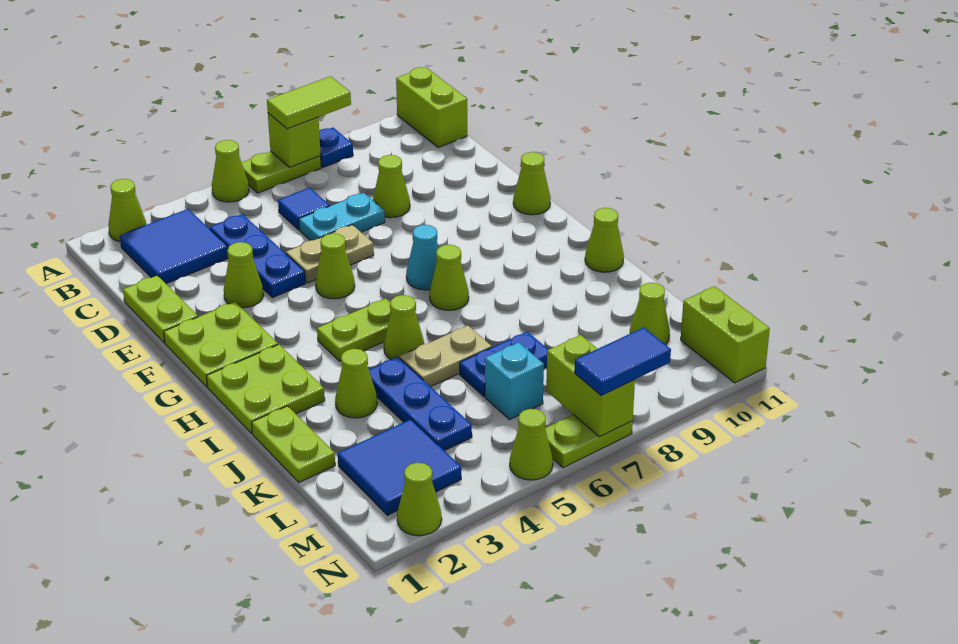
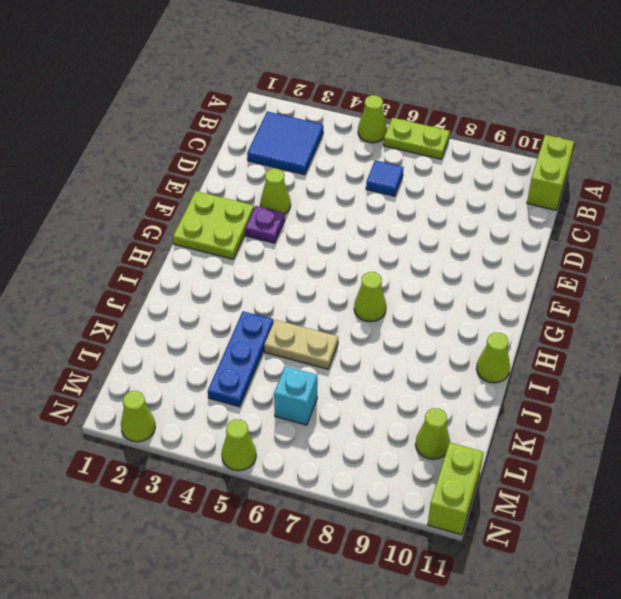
purple plate F3 level 1 -> none
none -> lime cone A2 level 1
none -> blue plate A8 level 1
none -> blue plate C4:E4 level 1
none -> lime plate D1:E1 level 1

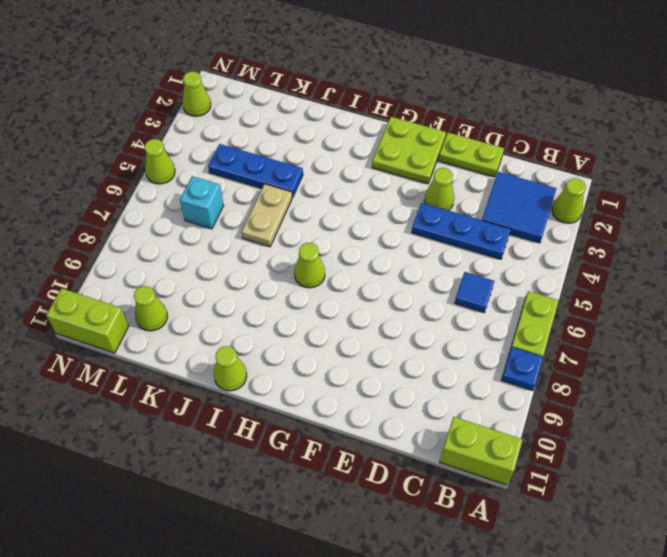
none -> lime cone A5 level 1
none -> cyan plate D6:D7 level 1
none -> lime cone D8 level 1
none -> tan plate E5:E6 level 1

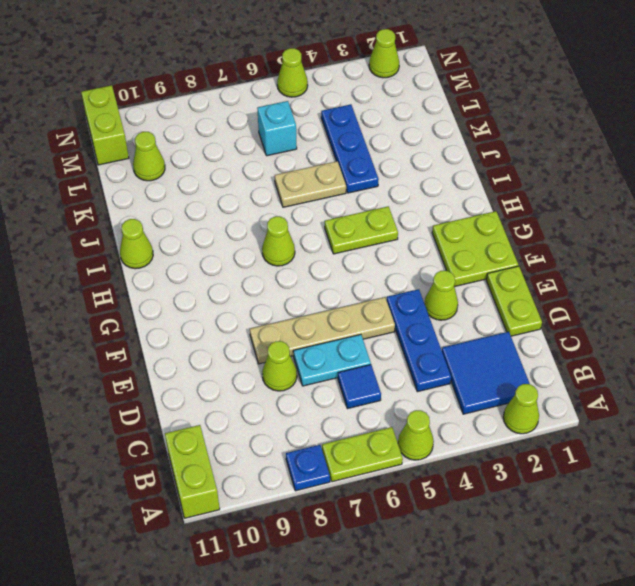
tan plate E5:E8 level 1 -> tan plate E5:E6 level 1
none -> lime cone F5 level 1
none -> lime cone F11 level 1
none -> cyan cone G7 level 1
none -> lime plate H1:I2 level 1

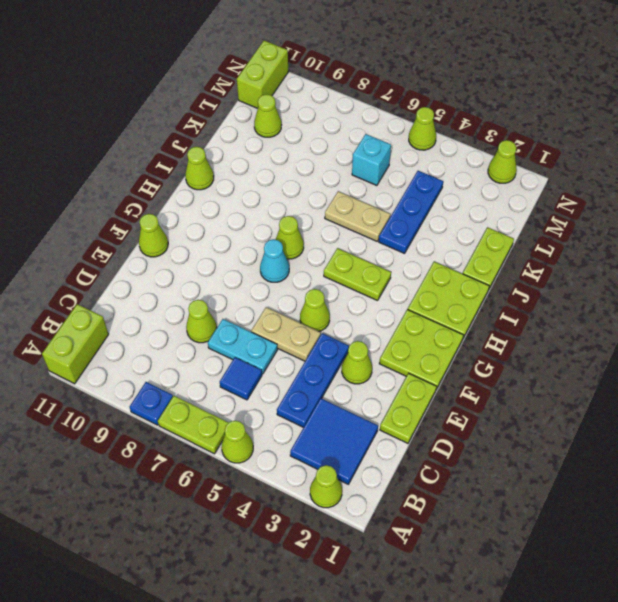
none -> lime cone I5 level 1
none -> lime cone J3 level 1
none -> blue plate K6:K7 level 1
none -> blue tile L2:M3 level 1

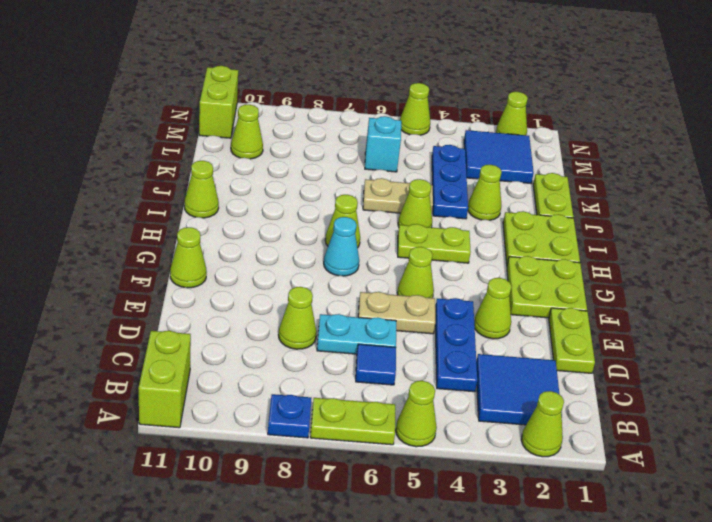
none -> blue plate K6:K7 level 1
none -> lime plate N6:N7 level 1
none -> lime brick A7 level 2
none -> lime brick M7:N7 level 2

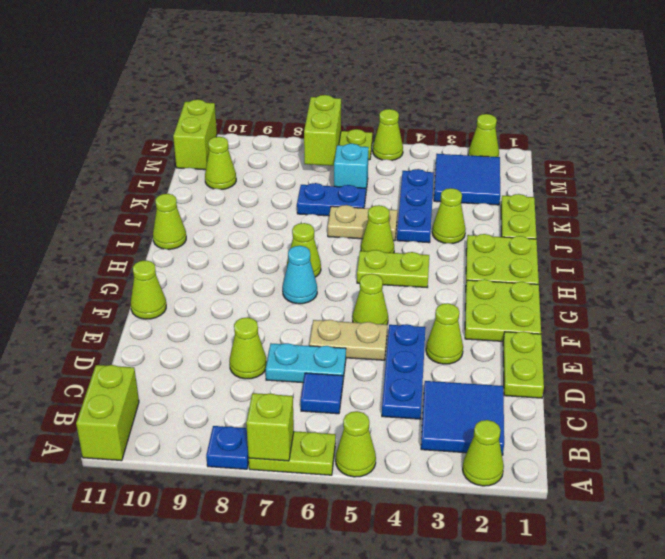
none -> lime tile A7:A8 level 3
none -> blue tile N7:N8 level 3

